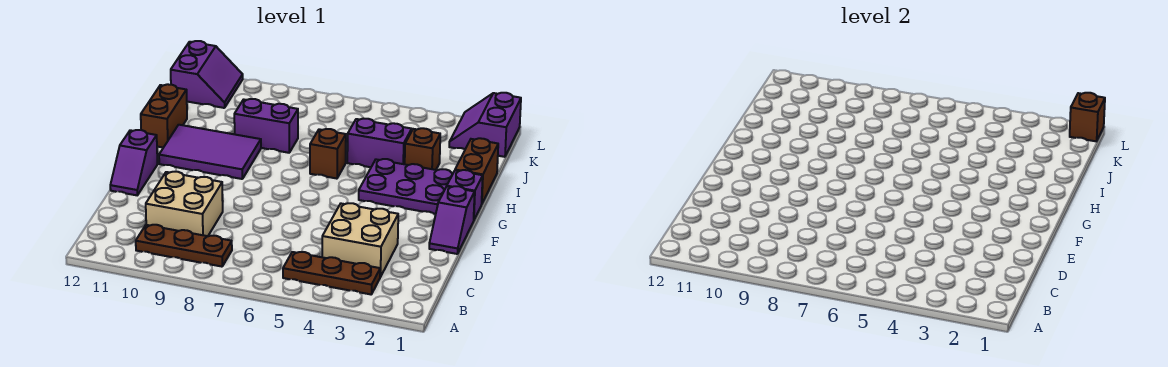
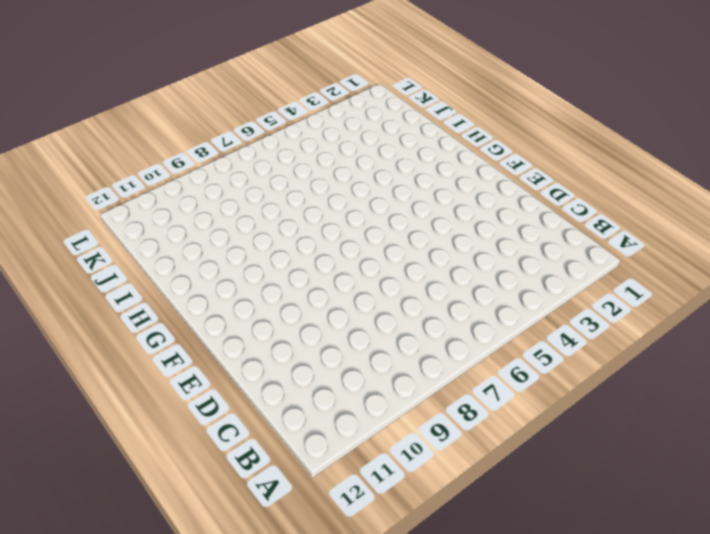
none -> brown plate B3:B5 level 1
none -> brown plate B8:B10 level 1
none -> tan brick C3:D4 level 1

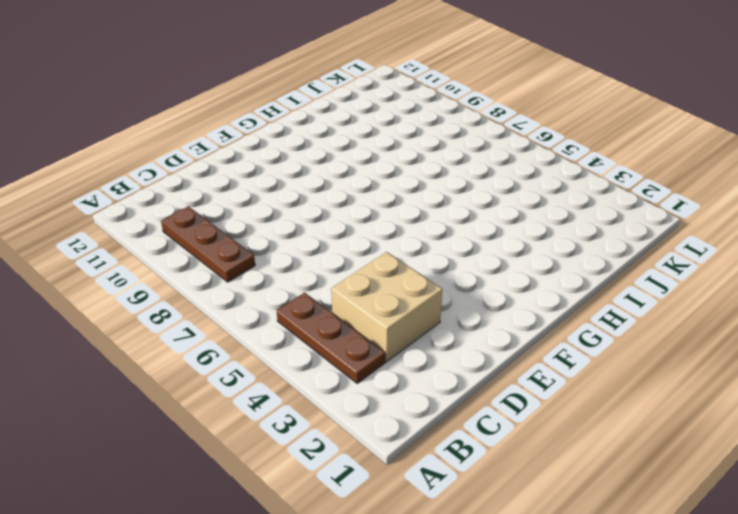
none -> tan brick C9:D10 level 1
none -> purple slope E1:F1 level 1 top F
none -> purple slope E12:F12 level 1 top F

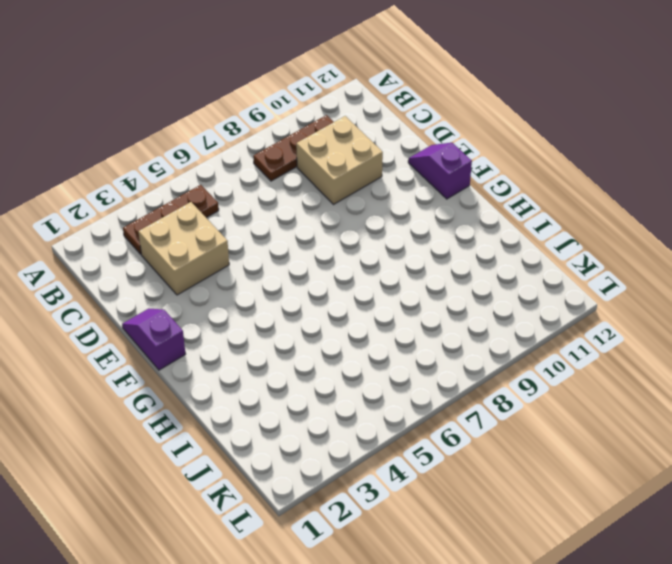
none -> purple brick G1 level 1
none -> purple plate G2:H4 level 1
none -> purple tile G9:H11 level 1

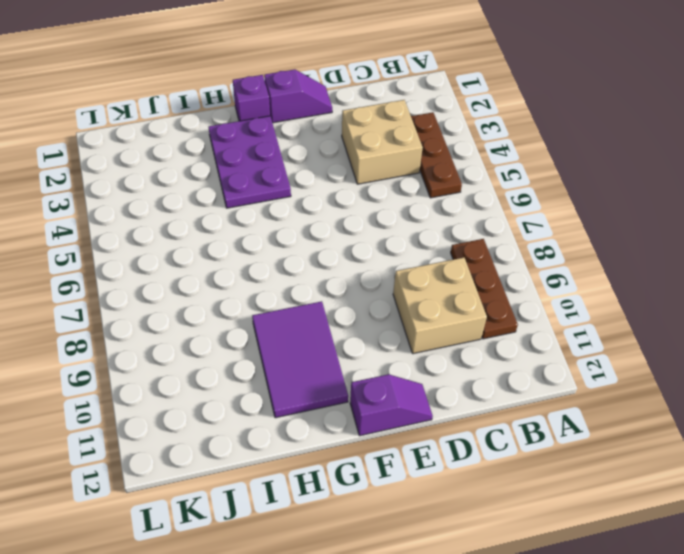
none -> brown brick H1:I1 level 1
none -> brown brick H6 level 1
none -> brown brick H12:I12 level 1

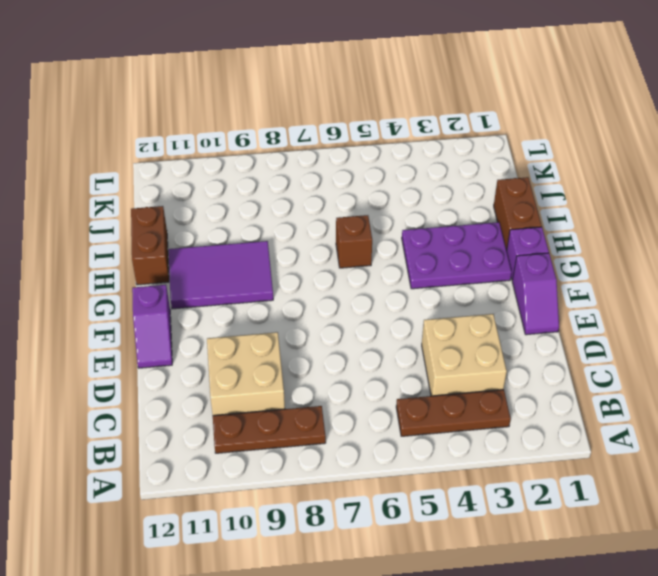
none -> brown brick I3 level 1
none -> purple brick I4:I5 level 1
none -> purple brick I8:I9 level 1

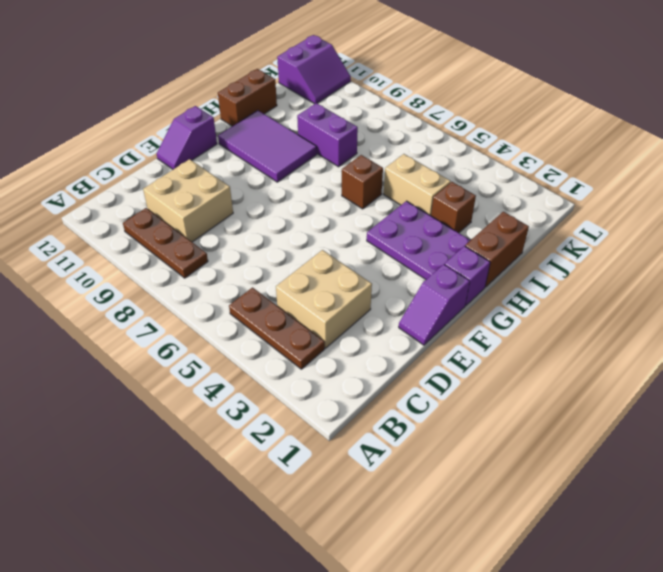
tan brick I4:I5 level 1 -> purple brick I4:I5 level 1
none -> purple slope K1:L2 level 1 top 1
none -> brown brick L1 level 2

